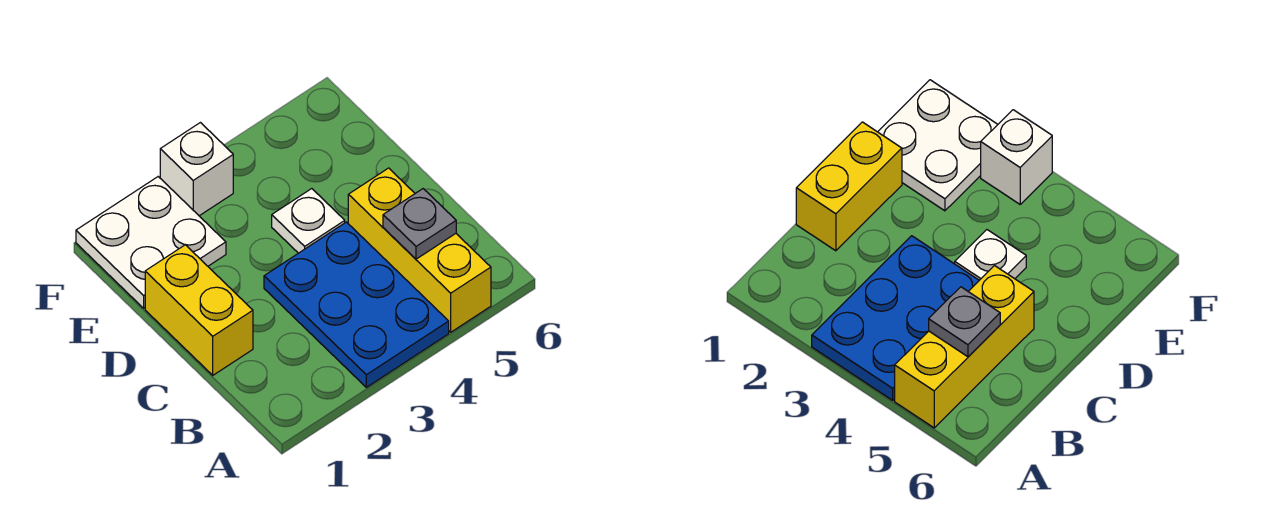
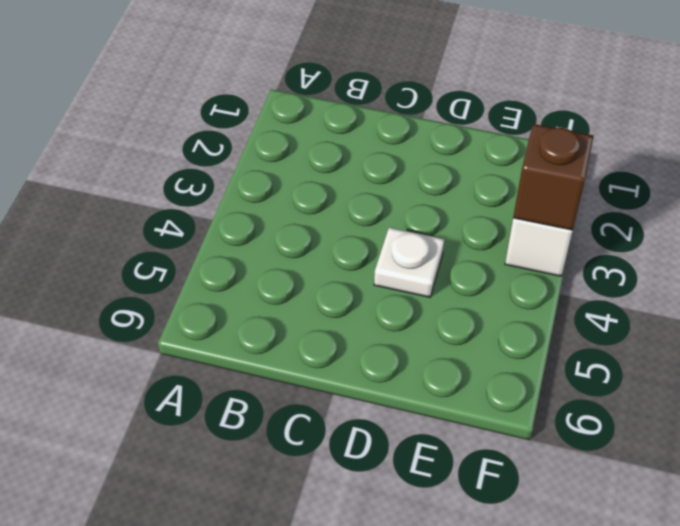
brown brick F3 level 2 -> none
none -> blue plate A3:C4 level 1
none -> yellow brick A5:C5 level 1

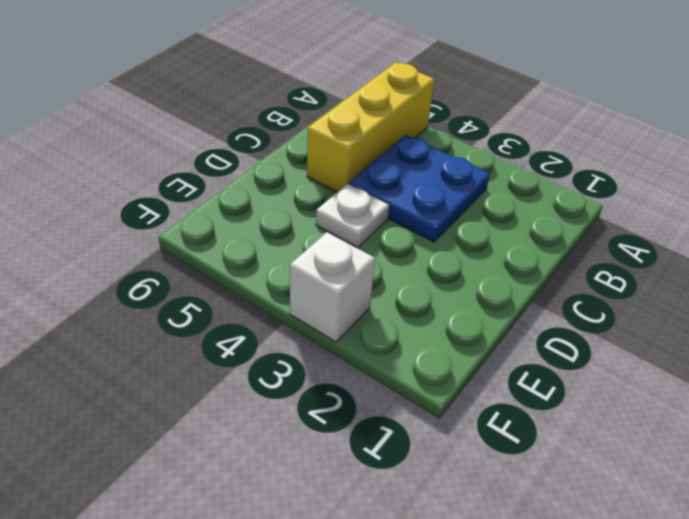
blue plate B3:C4 level 1 -> blue plate A3:C4 level 1
none -> yellow brick C1:D1 level 1
none -> white plate E1:F2 level 1

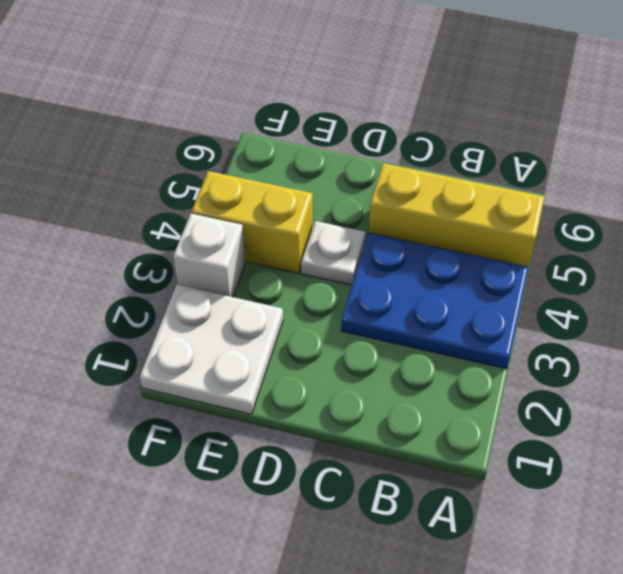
yellow brick E4:F4 level 1 -> yellow brick C1:D1 level 1
none -> grey plate B5 level 2

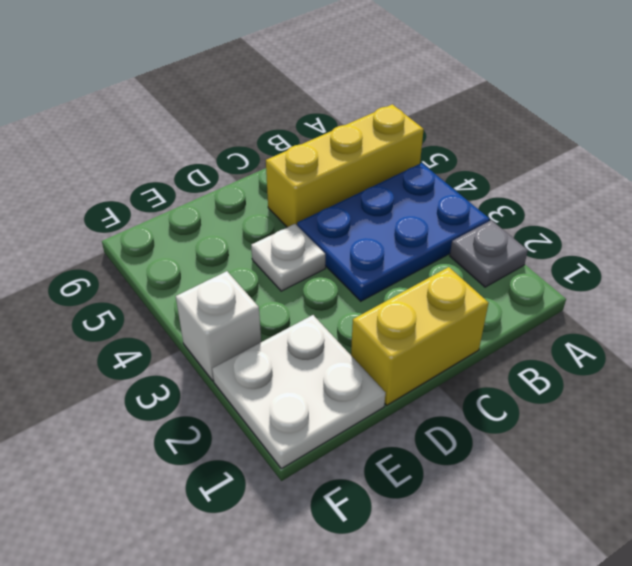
grey plate A2 level 1 -> grey plate B5 level 2

